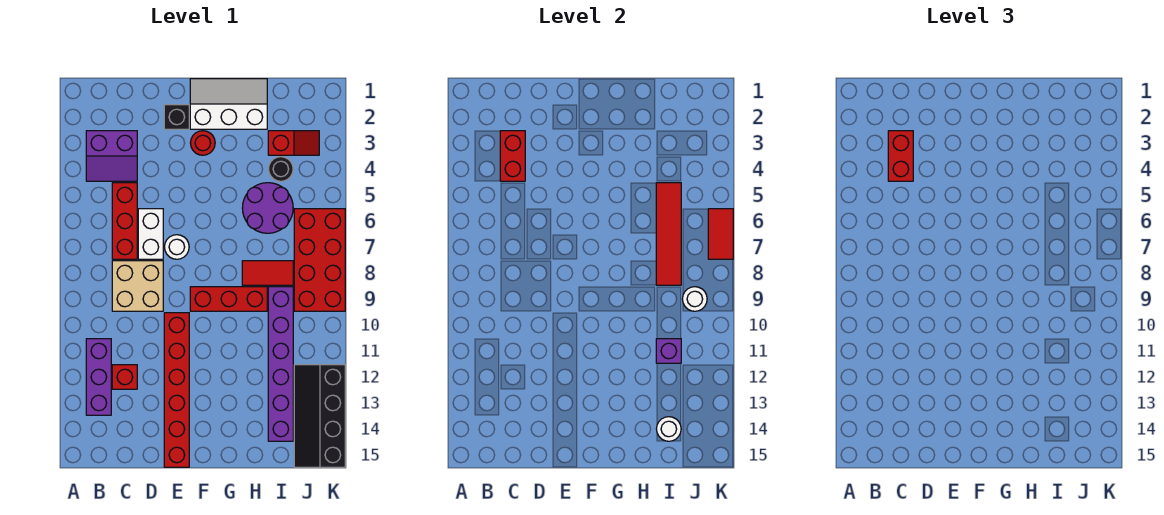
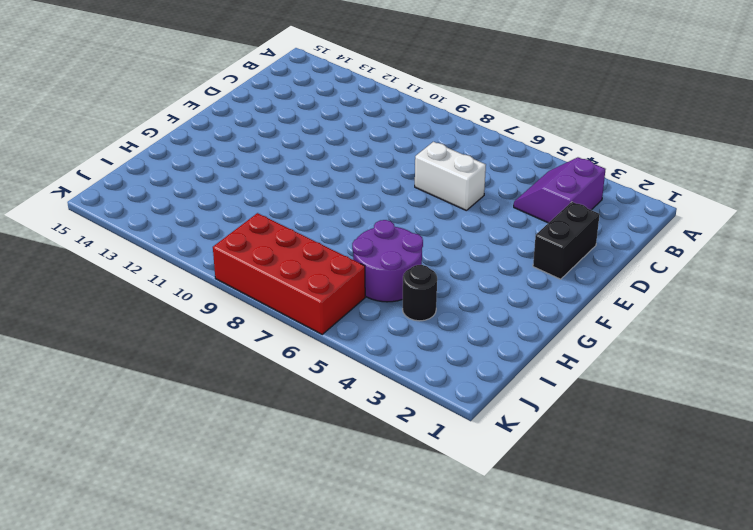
black brick D2:E2 level 1 -> black brick E2 level 1
none -> purple brick B11:B13 level 1
none -> red brick C5:C7 level 1
none -> tan brick C8:D9 level 1

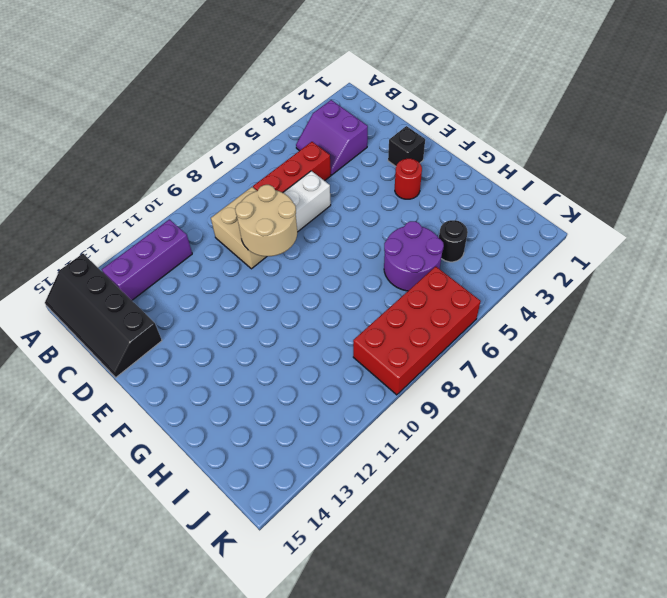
black slope A14:D15 level 1 top 14 -> black slope J12:K15 level 1 top K
tan round brick D8:E9 level 2 -> none
none -> red brick C12 level 1
none -> white round brick E7 level 1
none -> red brick E10:E15 level 1

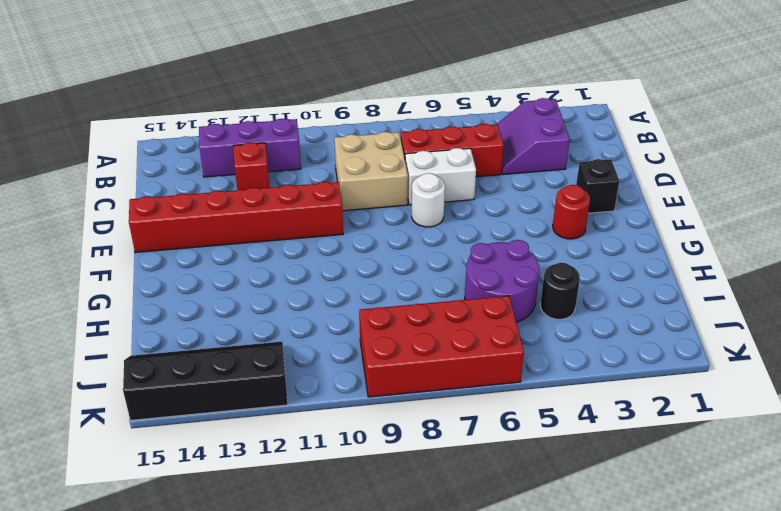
none -> white slope F1:H2 level 1 top 2
none -> red brick F9:H9 level 1
none -> red tile H8:I8 level 1

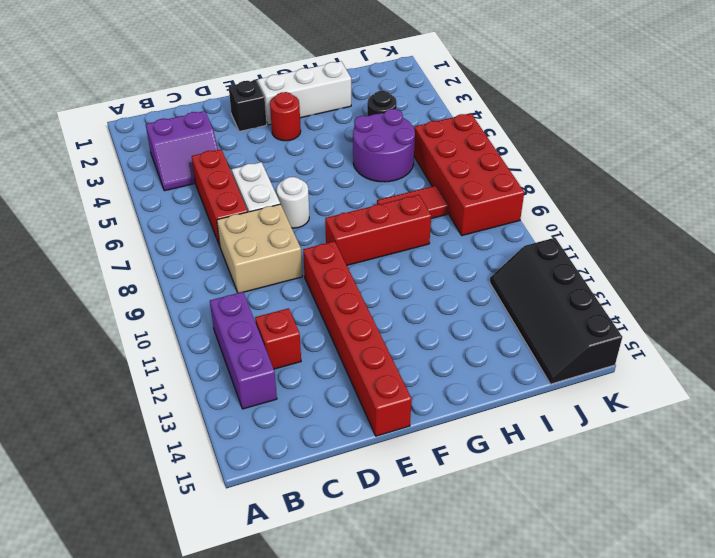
none -> red slope I3:J3 level 1 top I
none -> purple brick I9:I14 level 1
none -> red brick C3:C4 level 2

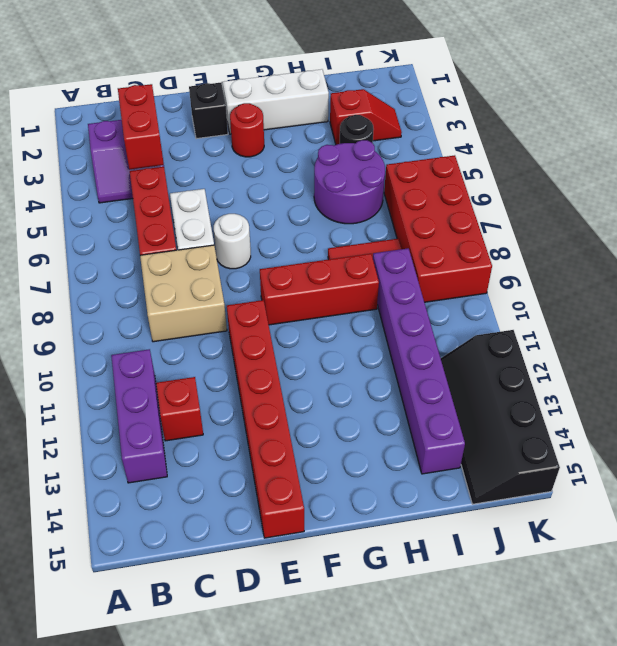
none -> red tile I5:I8 level 2
none -> purple brick I11 level 2
none -> white round brick I14 level 2

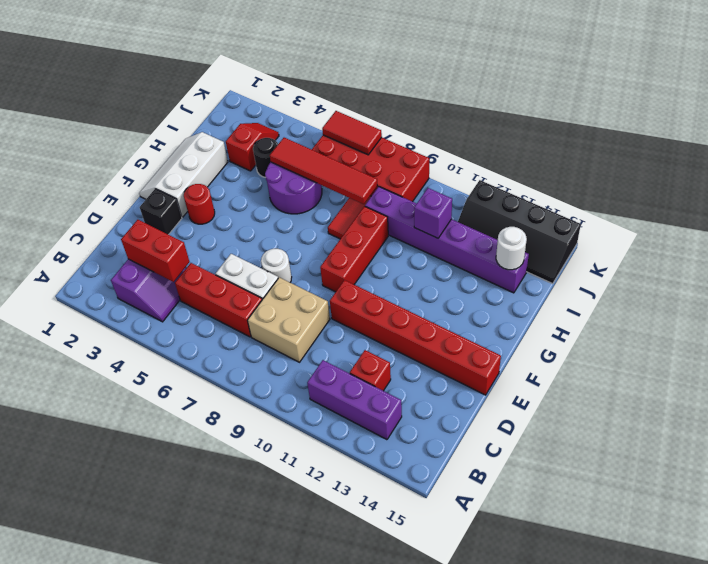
none -> white round brick J9 level 2
none -> red brick C3:C4 level 3

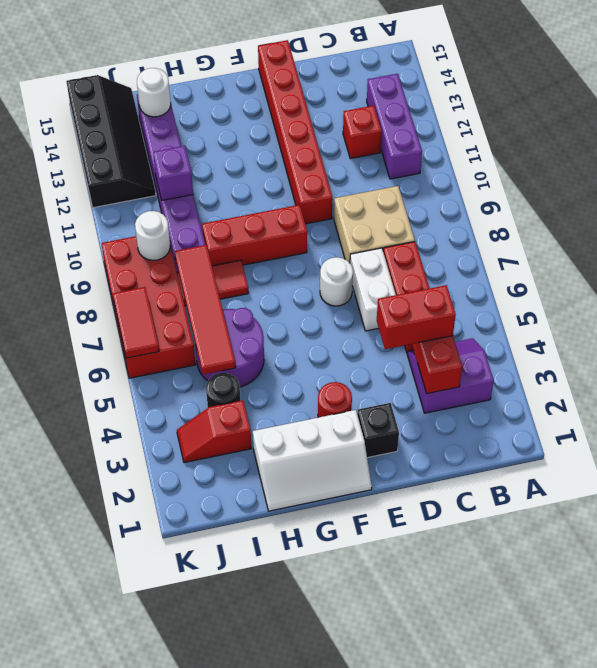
red brick C4:D4 level 3 -> red brick C3:C4 level 3

